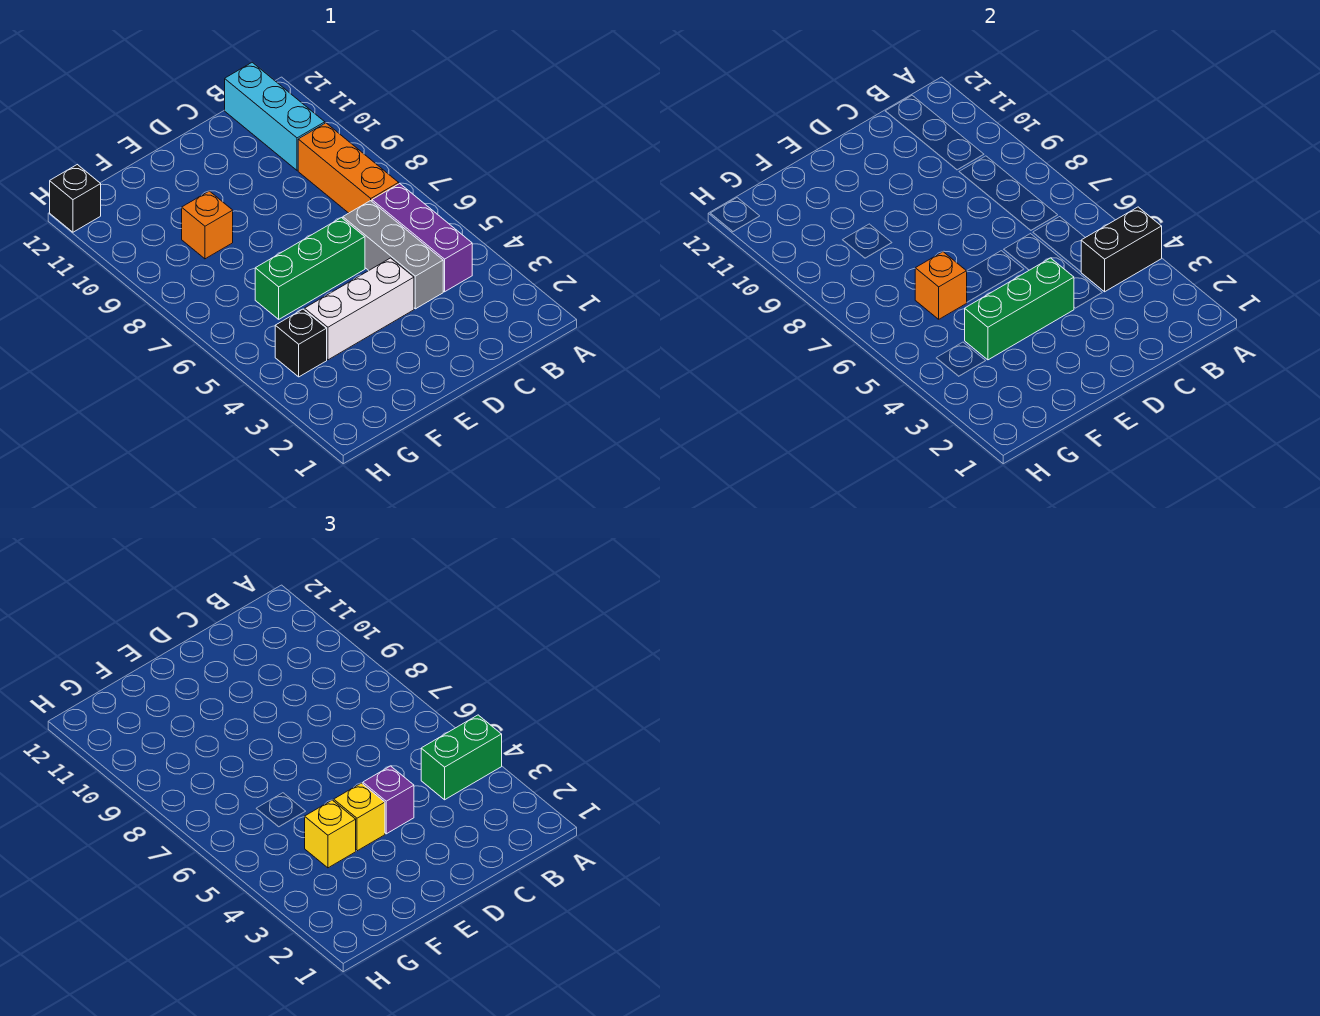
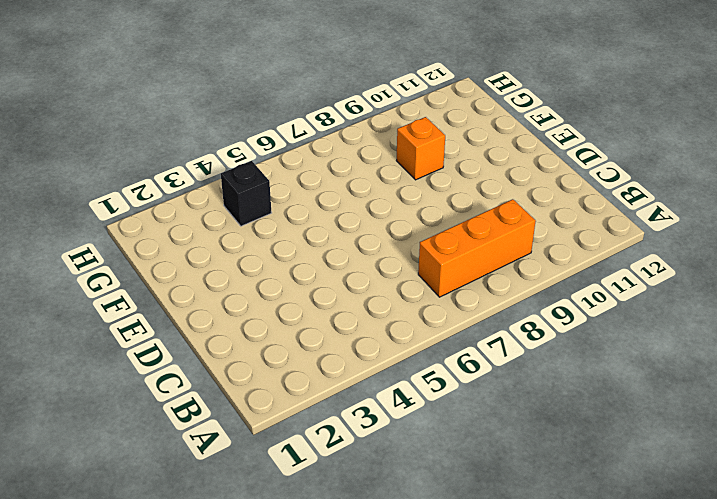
none -> purple brick B4:B6 level 1
none -> cyan brick B10:B12 level 1
none -> grey brick C4:C6 level 1

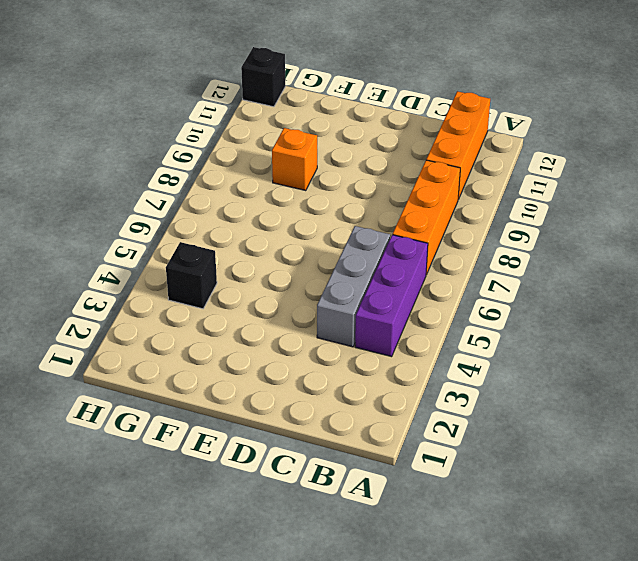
orange brick B10:B12 level 1 -> cyan brick B10:B12 level 1
none -> white brick D4:F4 level 1
none -> green brick D6:F6 level 1
none -> black brick A4:B4 level 2

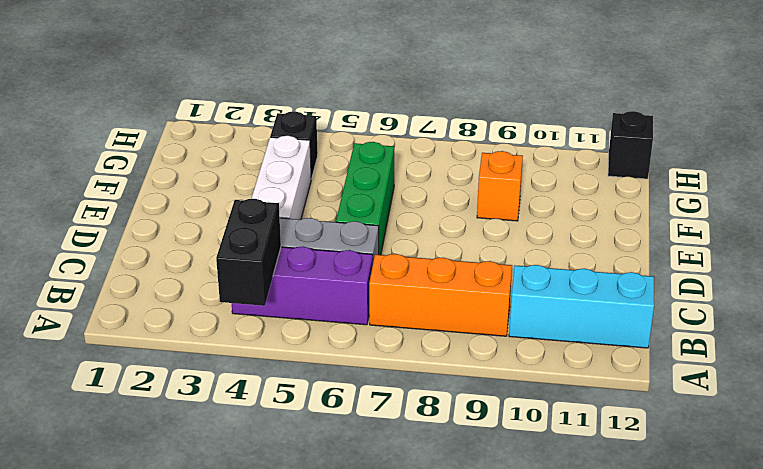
none -> green brick D4:F4 level 2
none -> orange brick F6 level 2
none -> green brick A4:B4 level 3

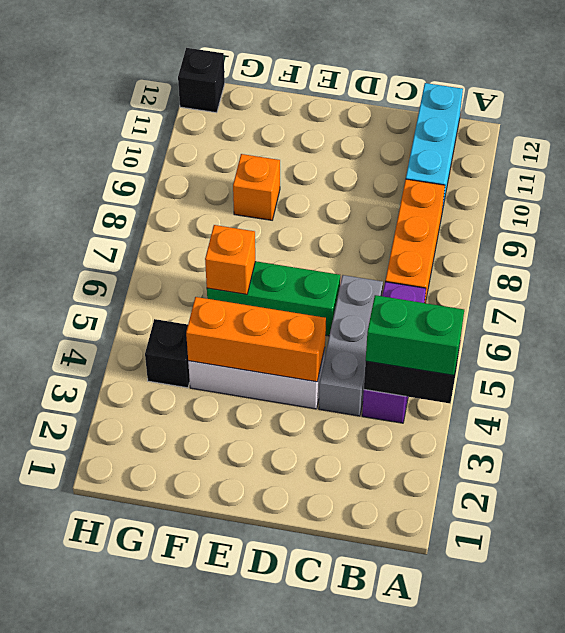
orange brick D4:F4 level 2 -> green brick D4:F4 level 2
none -> purple brick D4 level 3
none -> yellow brick E4 level 3
none -> yellow brick F4 level 3

